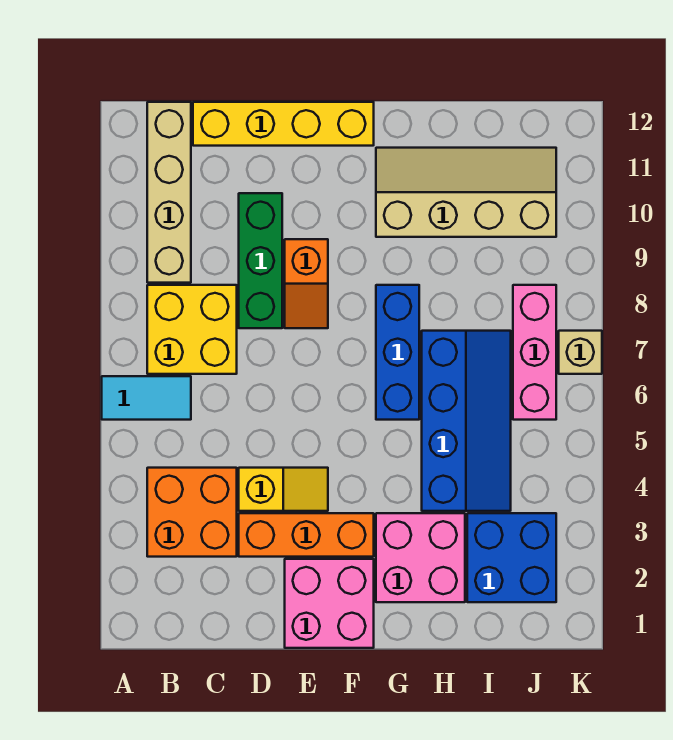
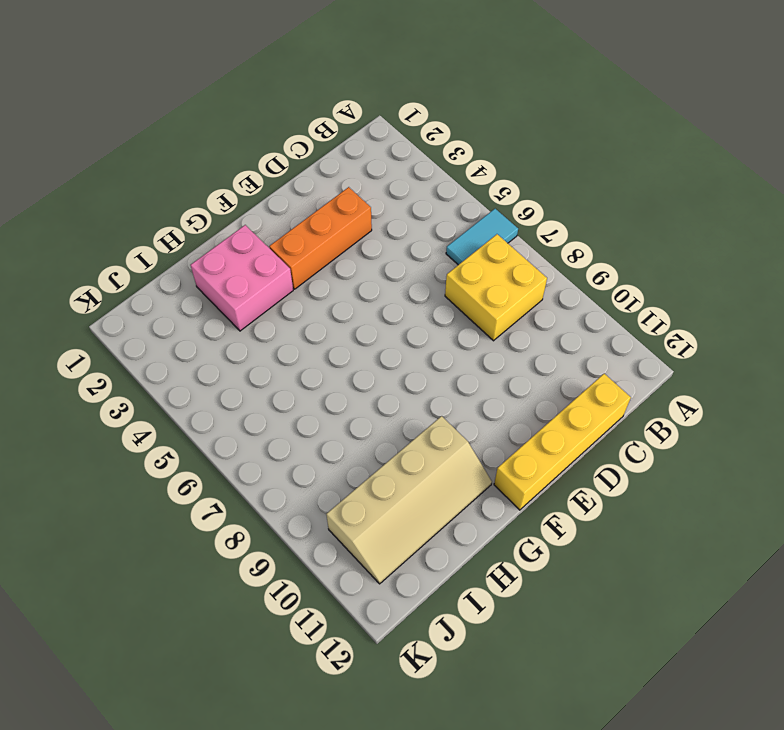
none -> orange brick B3:C4 level 1
none -> tan brick B9:B12 level 1
none -> yellow slope D4:E4 level 1 top D

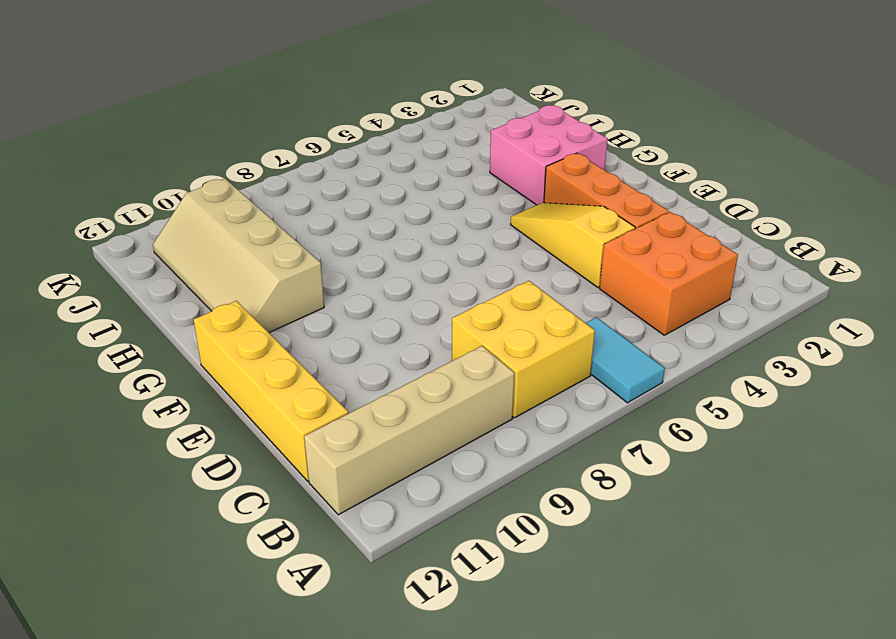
yellow slope D4:F4 level 1 top D -> yellow slope D4:E4 level 1 top D
none -> green brick D8:D10 level 1
none -> pink brick E1:F2 level 1
none -> orange slope E8:E9 level 1 top 9

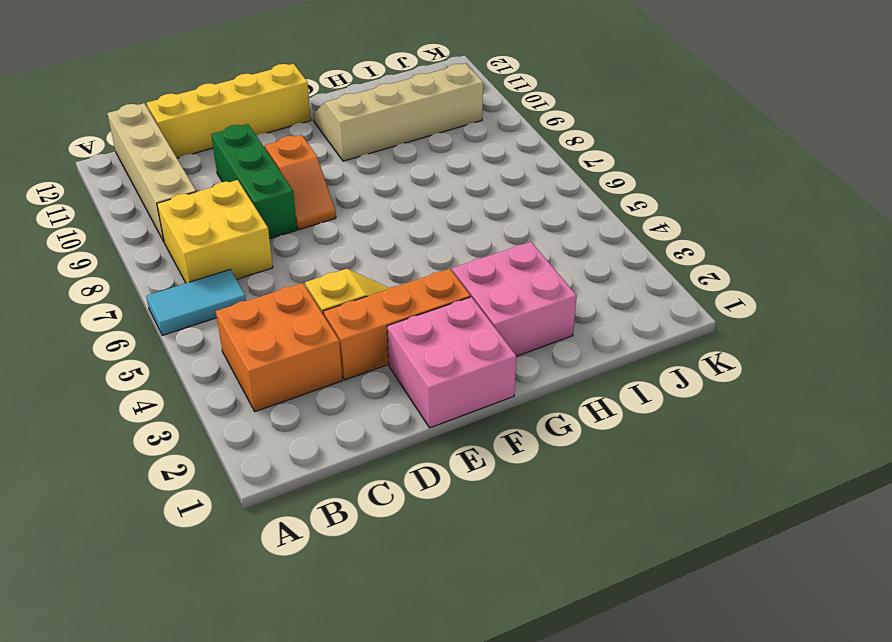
none -> blue brick G6:G8 level 1
none -> blue slope H4:I7 level 1 top H
none -> blue brick I2:J3 level 1

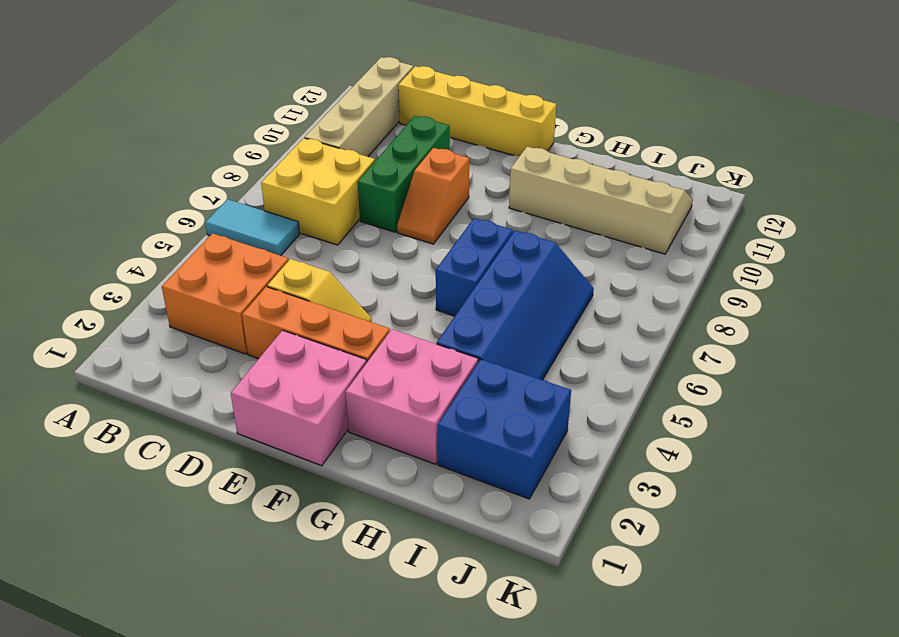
blue brick G6:G7 level 1 -> blue brick G6:G8 level 1
none -> pink brick J6:J8 level 1
none -> tan brick K7 level 1

